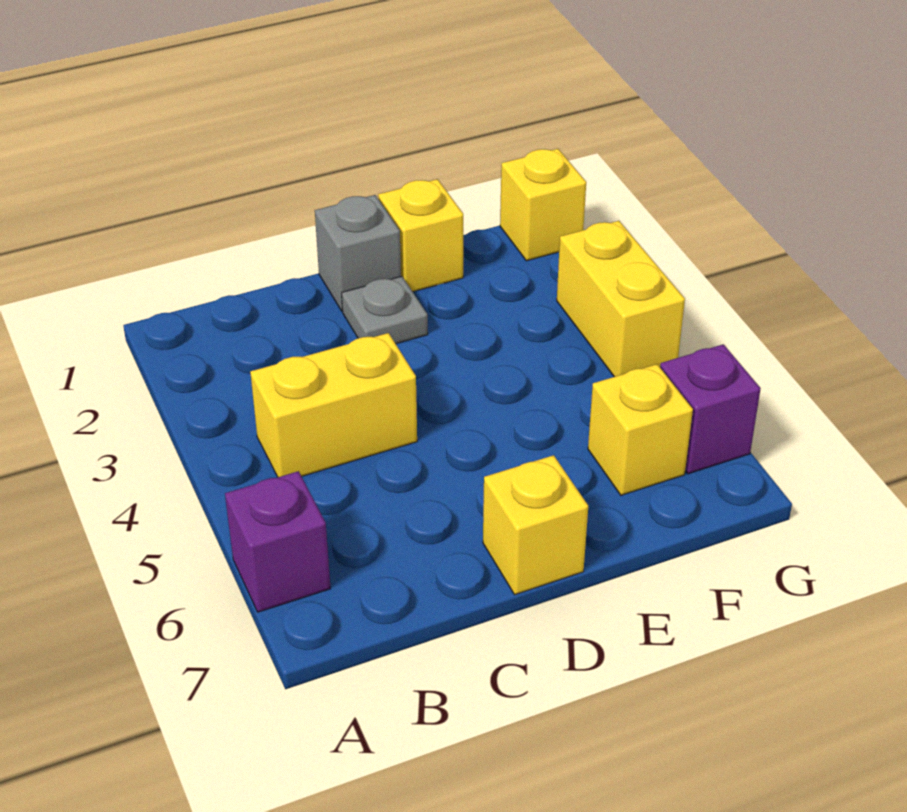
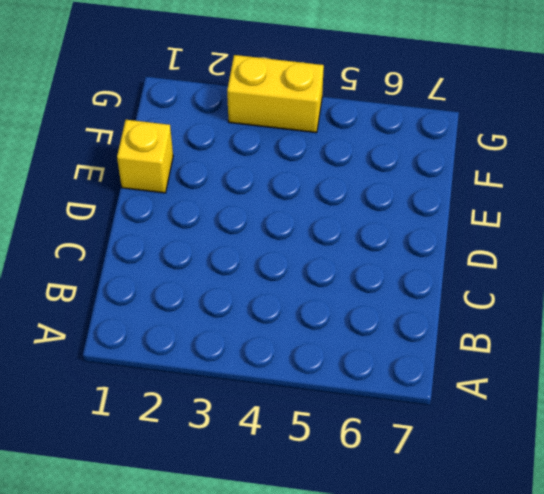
none -> purple brick A6 level 1
none -> yellow brick B4:C4 level 1

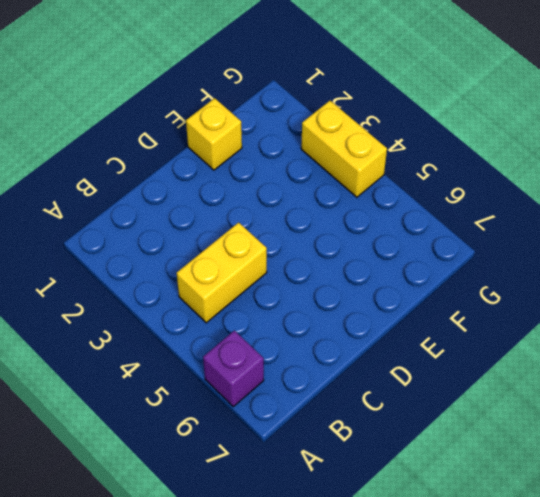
none -> grey brick D1 level 1
none -> grey plate D2 level 1

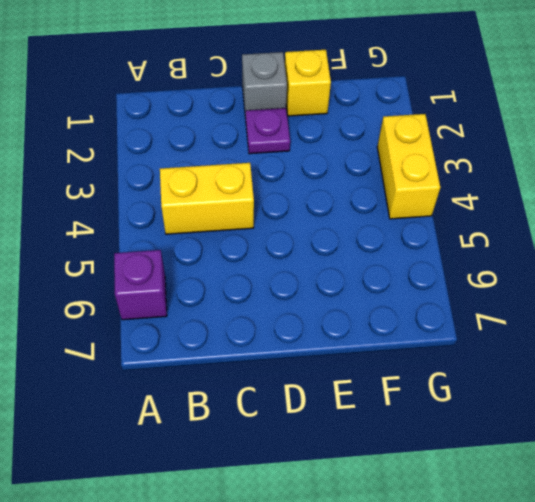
purple plate D2 level 1 -> grey plate D2 level 1
none -> yellow brick D7 level 1
none -> yellow brick F6 level 1

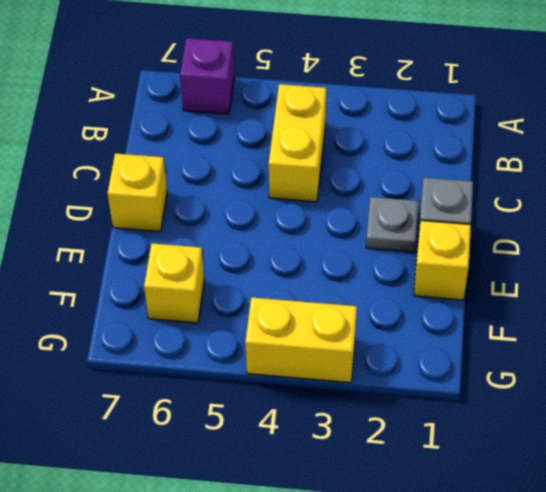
none -> yellow brick G1 level 1
none -> purple brick G6 level 1

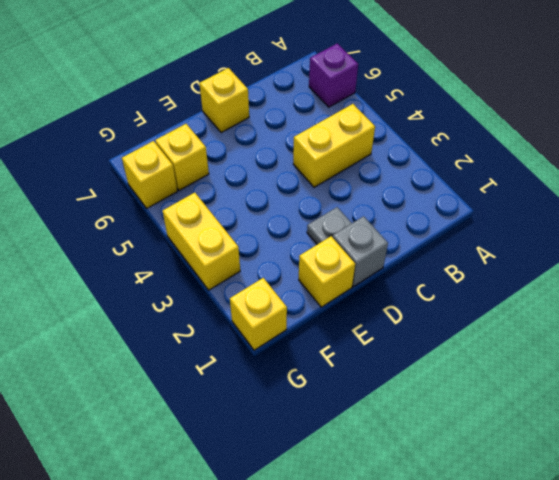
yellow brick G6 level 1 -> purple brick G6 level 1

